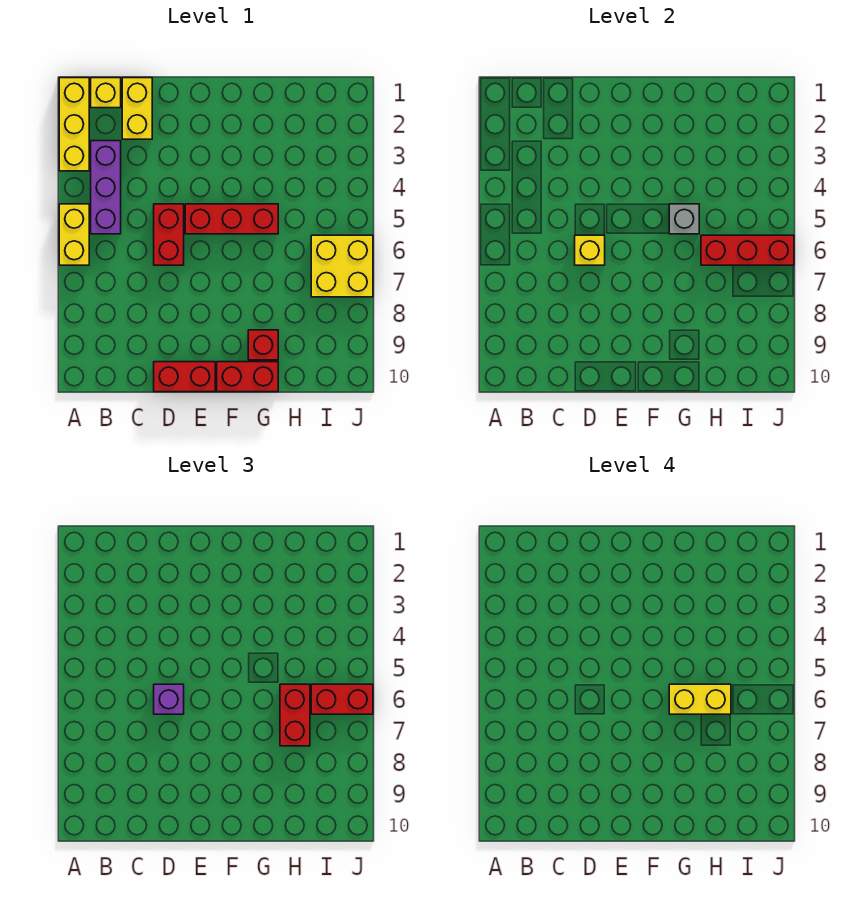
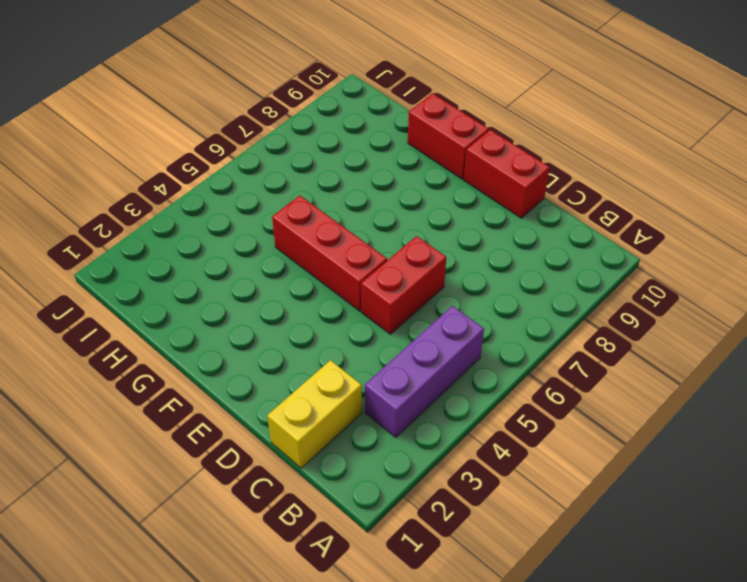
none -> yellow brick A1:A3 level 1
none -> yellow brick A5:A6 level 1
none -> yellow brick B1 level 1

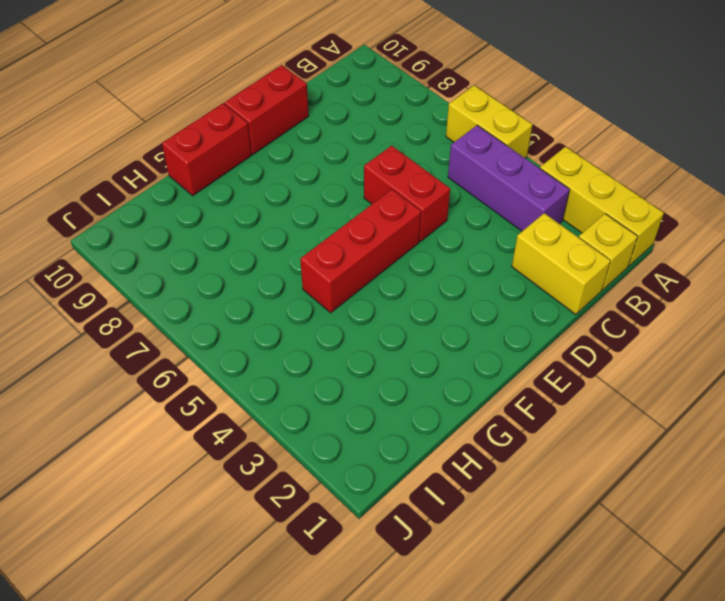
none -> red brick G9 level 1
none -> yellow brick I6:J7 level 1
none -> yellow brick D6 level 2

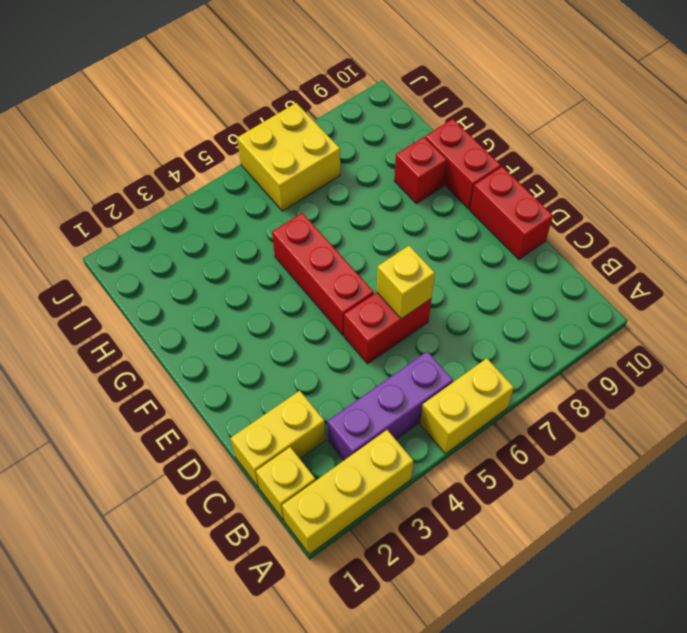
none -> grey brick G5 level 2
none -> red brick H6:J6 level 2
none -> purple brick D6 level 3

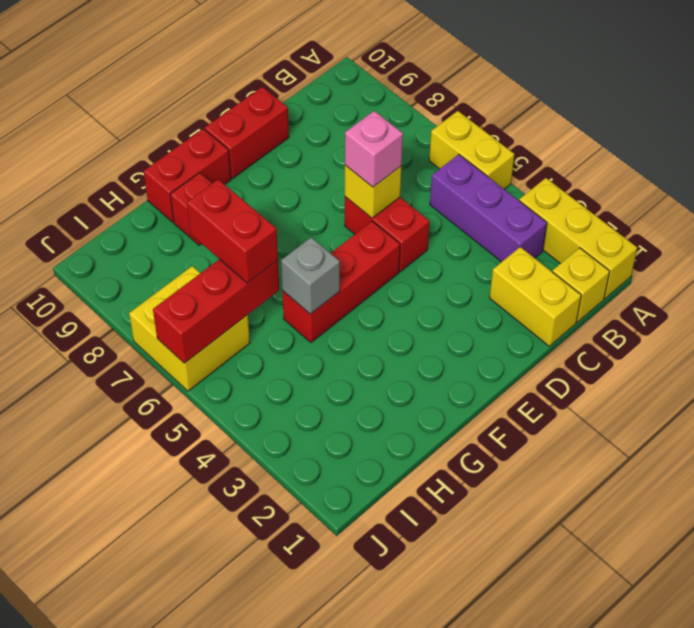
pink brick D6 level 3 -> purple brick D6 level 3
none -> red brick I6:J6 level 3
none -> yellow brick G6:H6 level 4

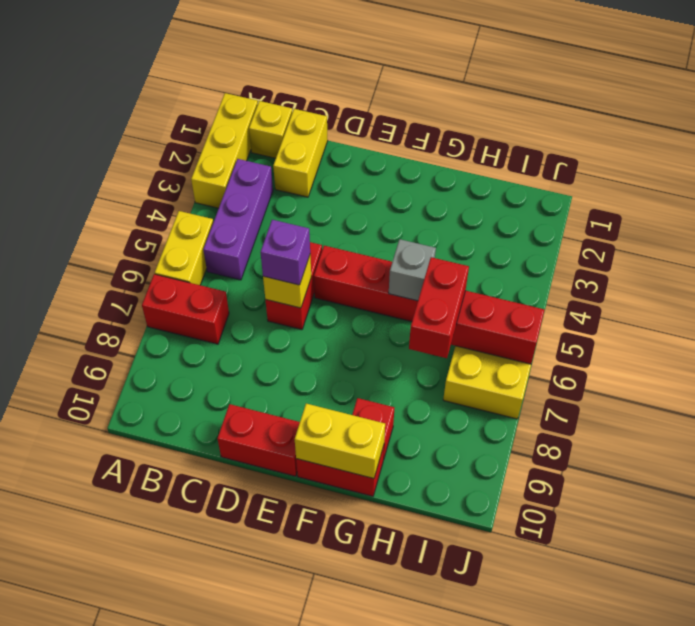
red brick A7:B7 level 1 -> red brick I6:J6 level 3
yellow brick F10:G10 level 2 -> yellow brick G6:H6 level 4

